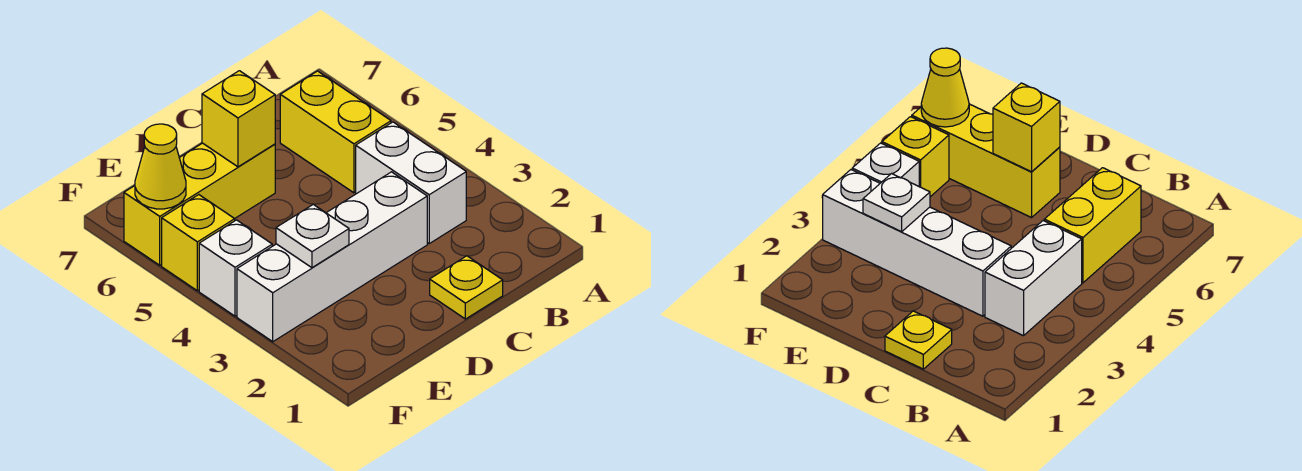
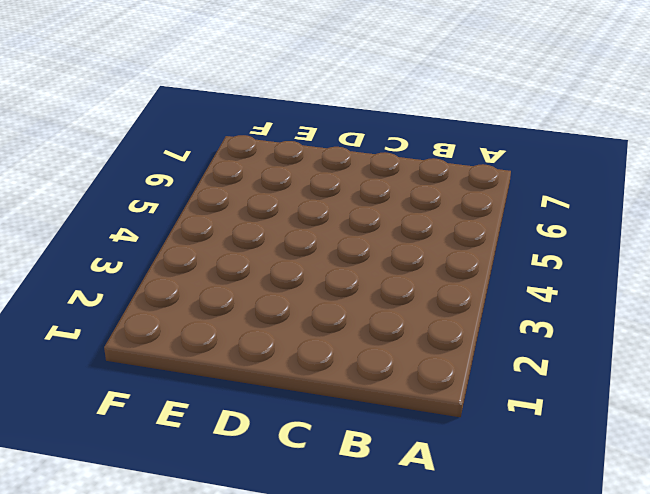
none -> white brick B3:B4 level 1
none -> yellow brick B5:B6 level 1

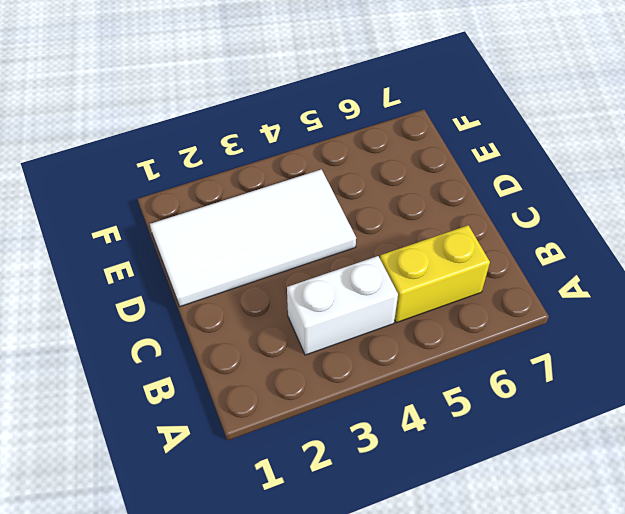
white tile D1:E4 level 1 -> white brick C3:F3 level 1
none -> yellow plate C1 level 1
none -> yellow brick D6:F6 level 1

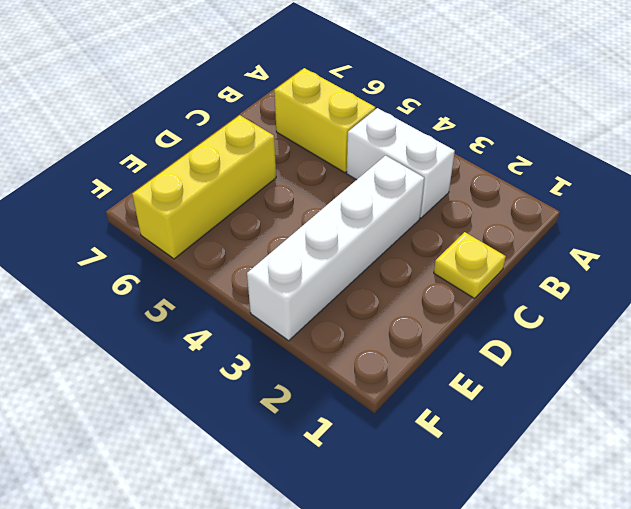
none -> white brick F4 level 1
none -> yellow brick F5 level 1

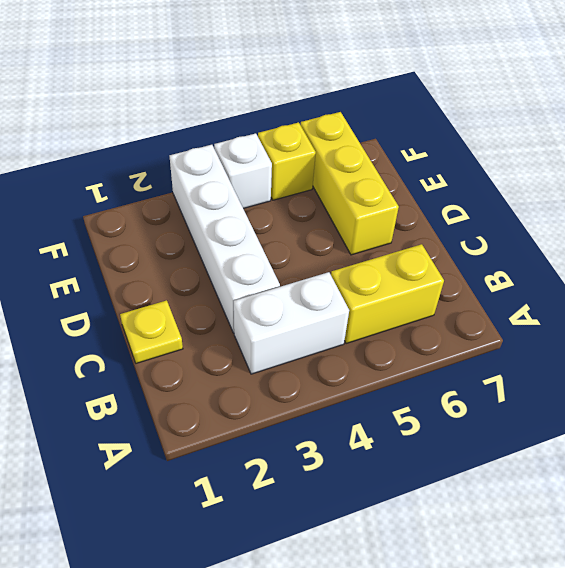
none -> yellow brick D6 level 2
none -> white plate E3 level 2

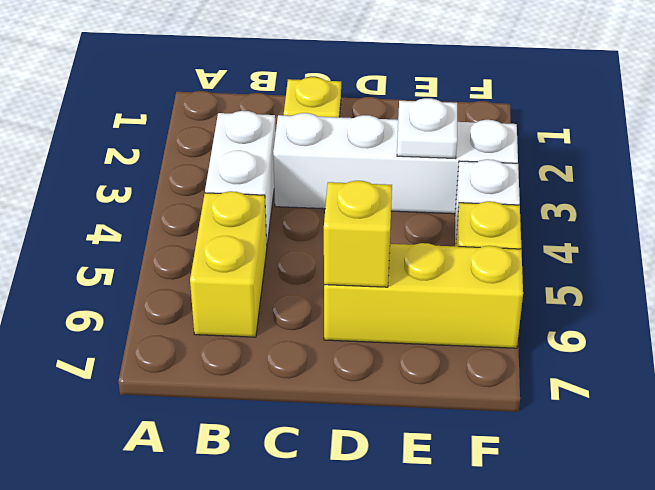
none -> yellow cone F6 level 2

